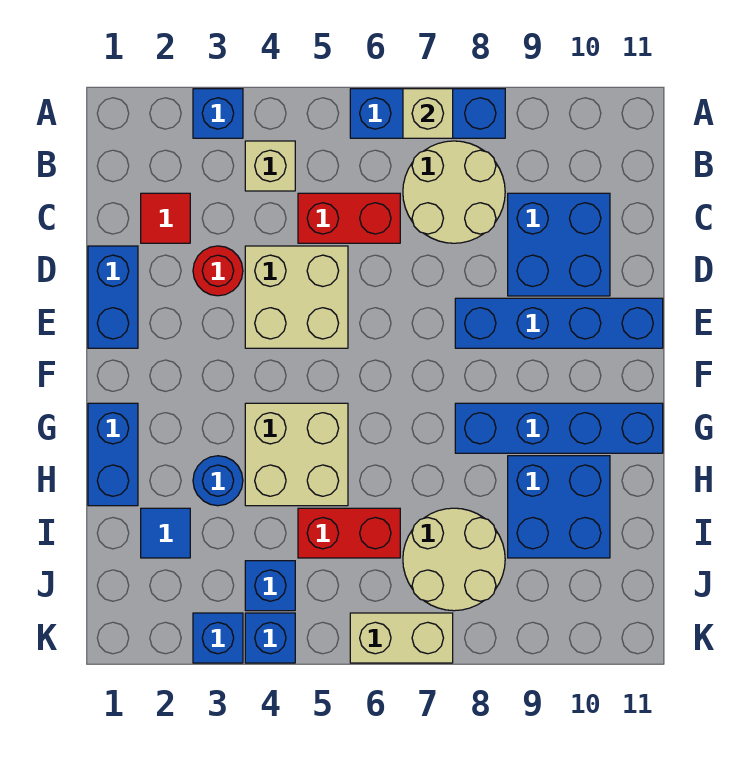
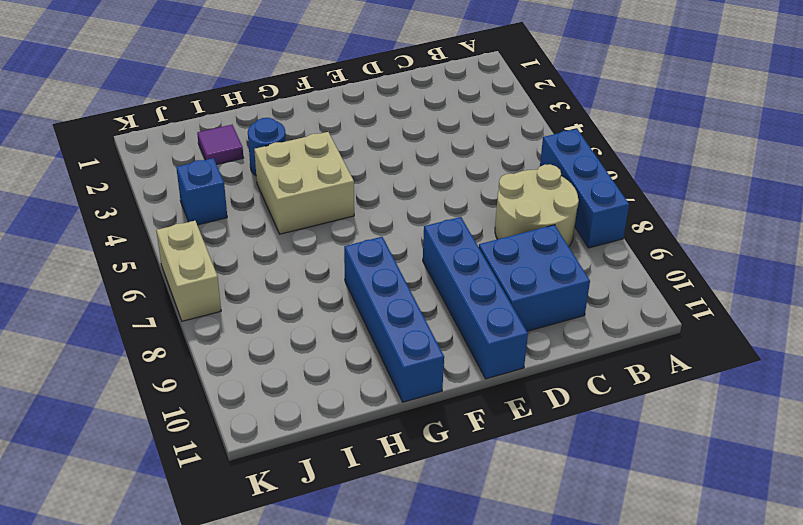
purple tile I2 level 1 -> blue tile I2 level 1
none -> blue brick A3 level 1
none -> tan brick B4 level 1
none -> red tile C2 level 1

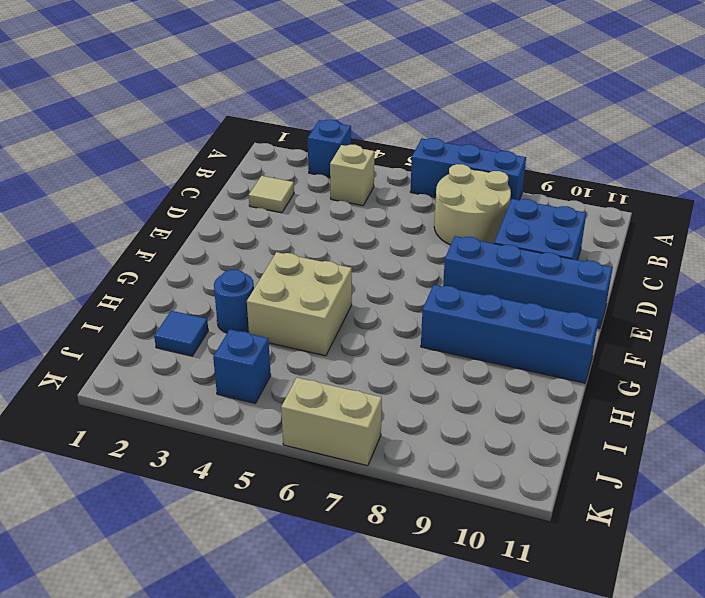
tan tile C2 level 1 -> red tile C2 level 1
none -> red brick C5:C6 level 1
none -> blue brick D1:E1 level 1
none -> red round brick D3 level 1

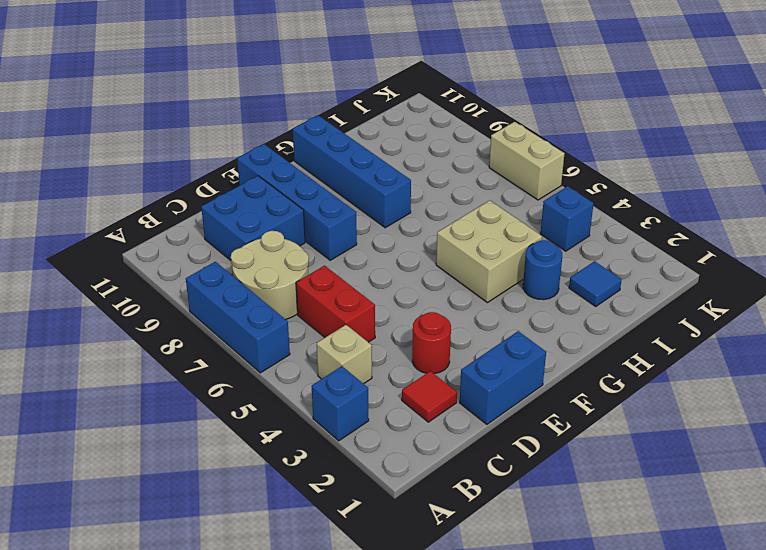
none -> tan brick D4:E5 level 1
none -> blue brick G1:H1 level 1
none -> blue brick H9:I10 level 1

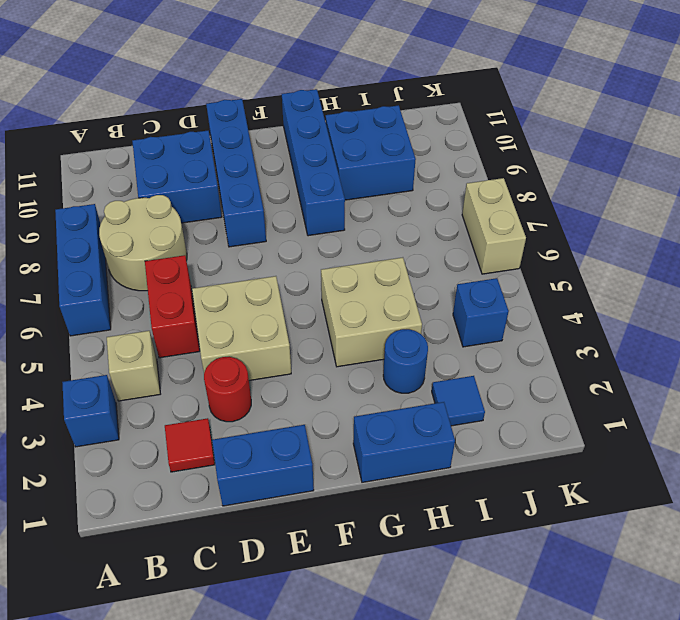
none -> red brick I5:I6 level 1
none -> tan round brick I7:J8 level 1
none -> blue brick K3 level 1

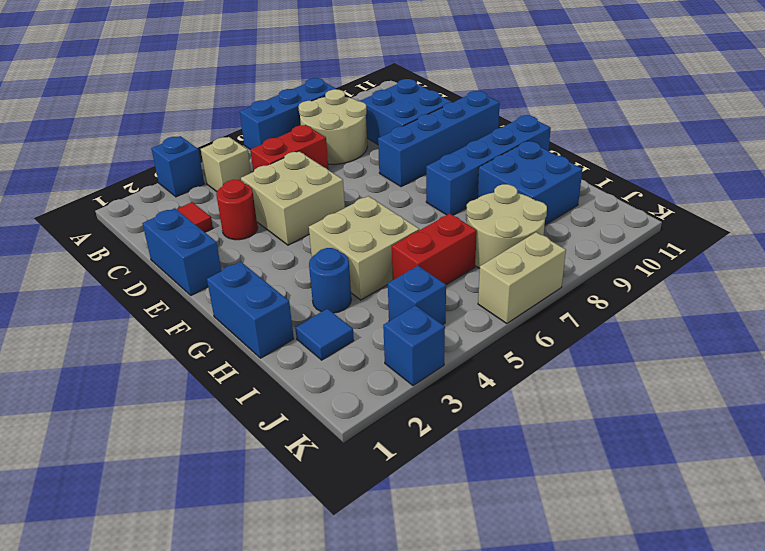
none -> blue brick K4 level 1
none -> tan brick A7 level 2

